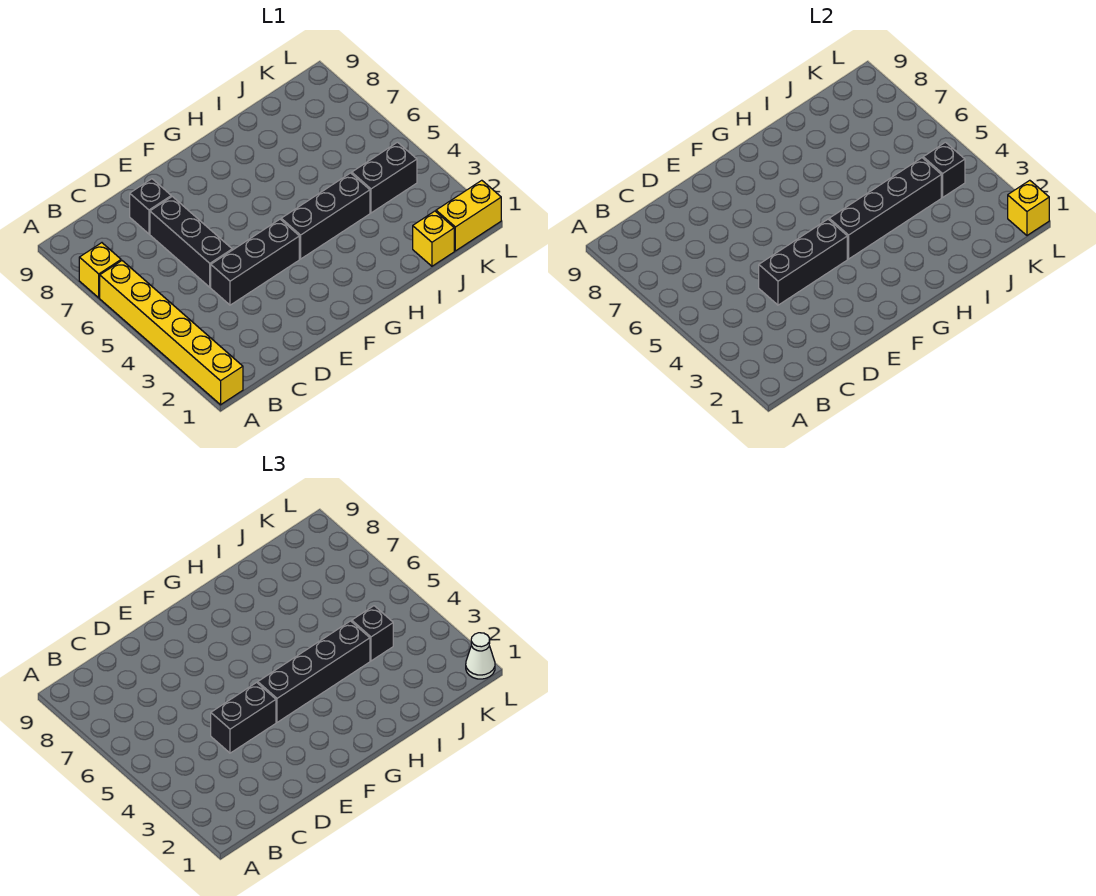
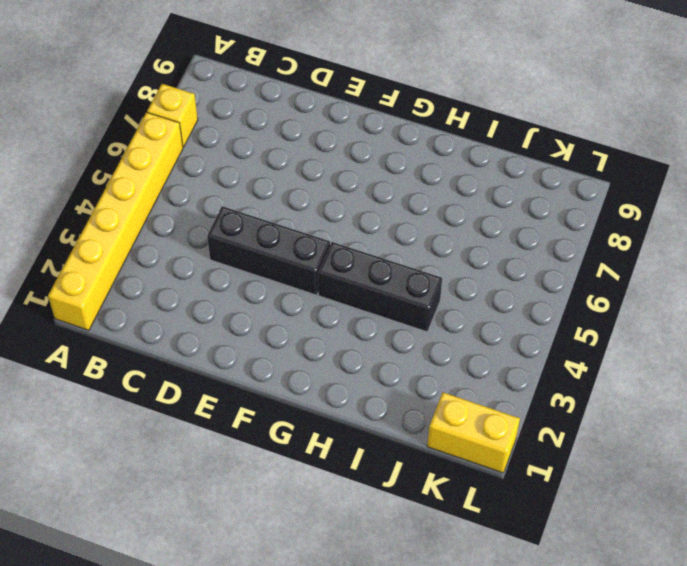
none -> black brick D5:D7 level 1
none -> black brick D8 level 1
none -> yellow brick J1 level 1

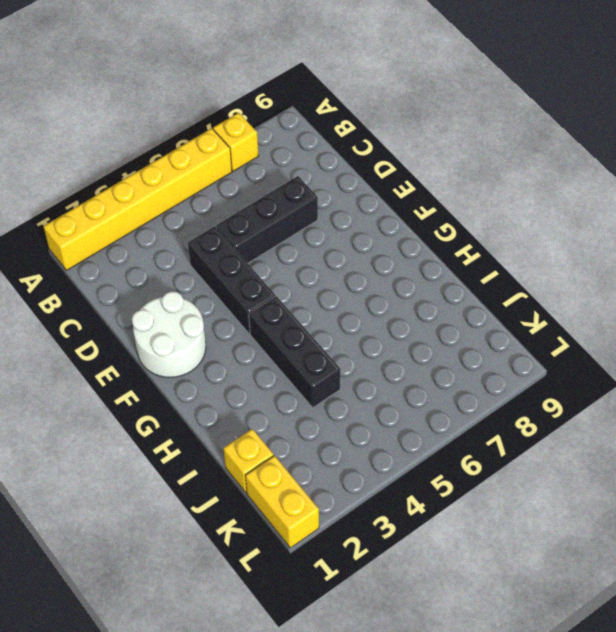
white round brick E1:F2 level 1 -> none
none -> black brick D8 level 1
none -> black brick J4:K4 level 1
none -> black brick D4:F4 level 2

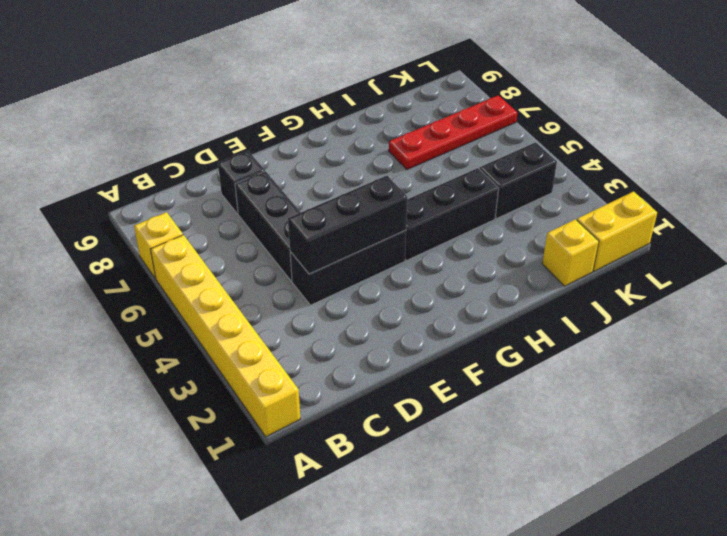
red plate I7:L7 level 1 -> none
none -> black brick G4:J4 level 2
none -> black brick K4 level 2
none -> yellow brick L1 level 2

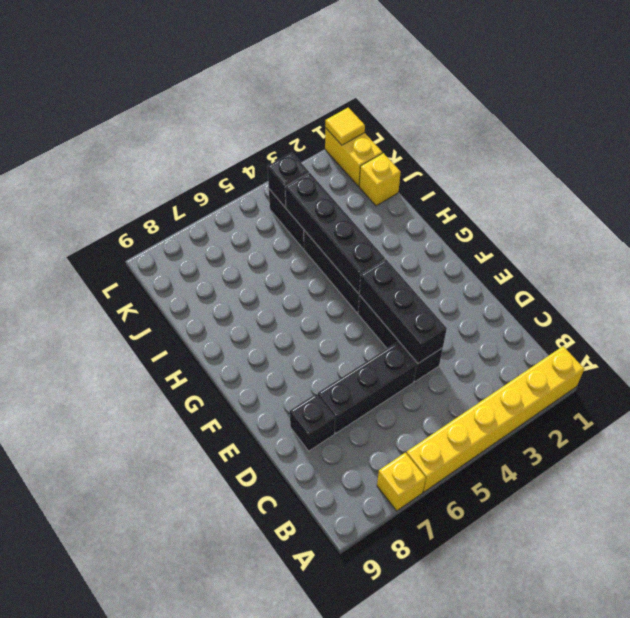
yellow tile L1 level 2 -> yellow brick L1 level 2
none -> black brick D4:E4 level 3
none -> black brick F4:I4 level 3
none -> black brick J4 level 3

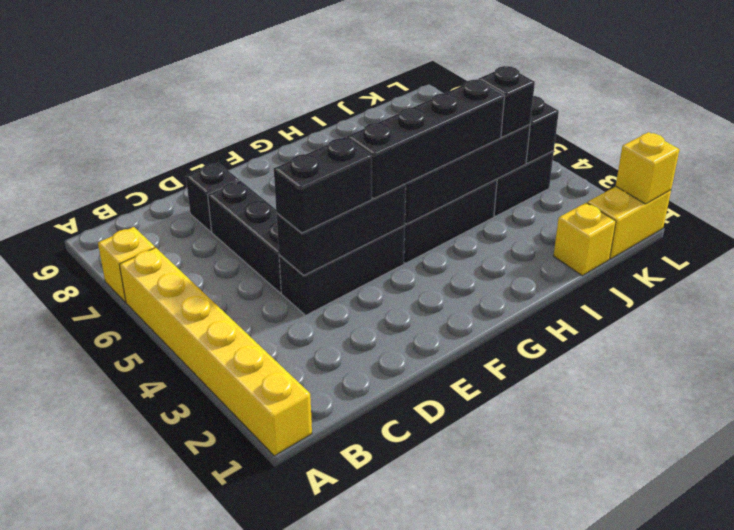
none -> white cone L1 level 3

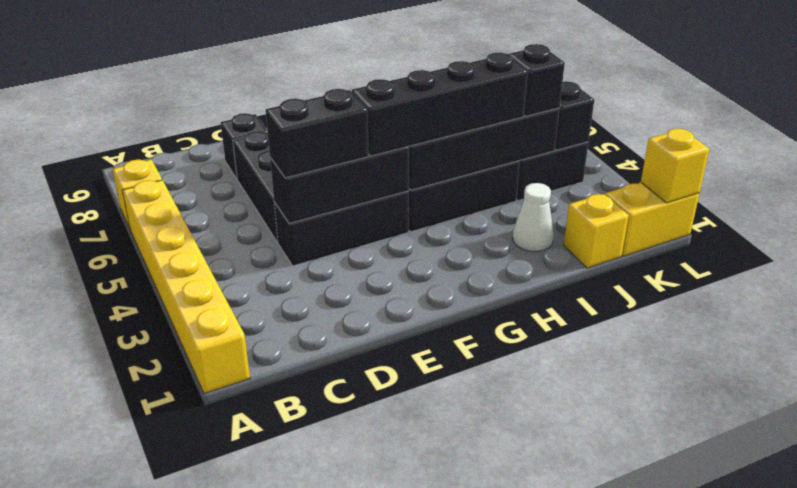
white cone I2 level 1 -> white cone L1 level 3

